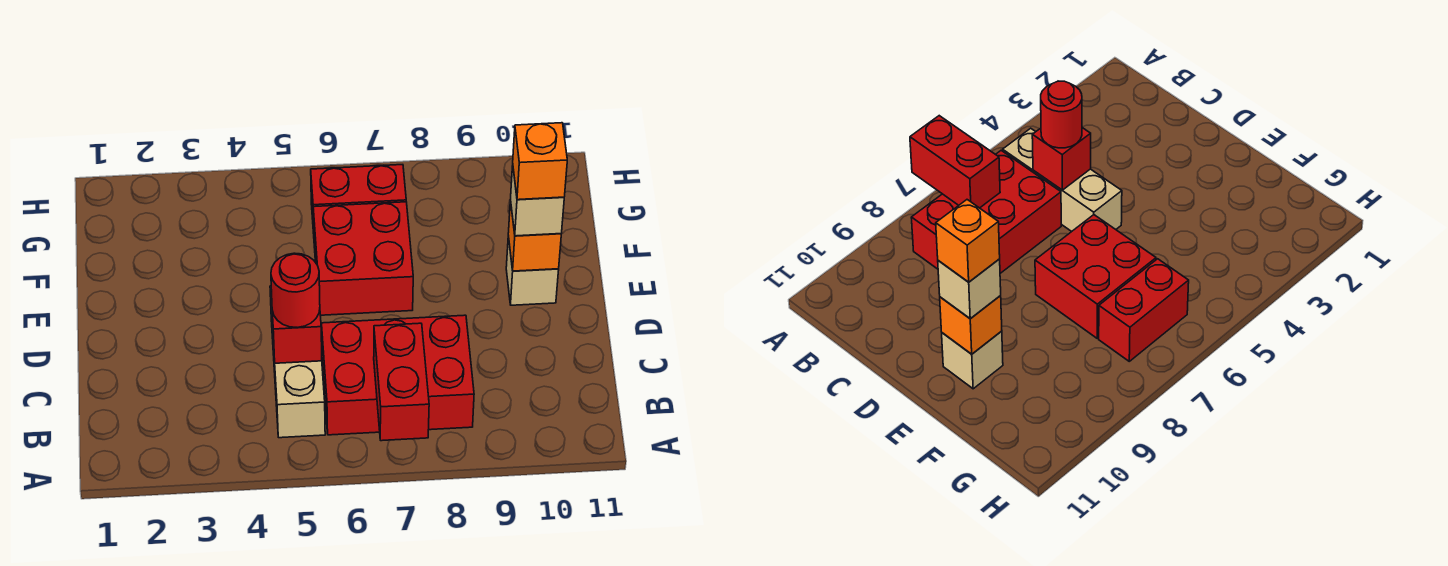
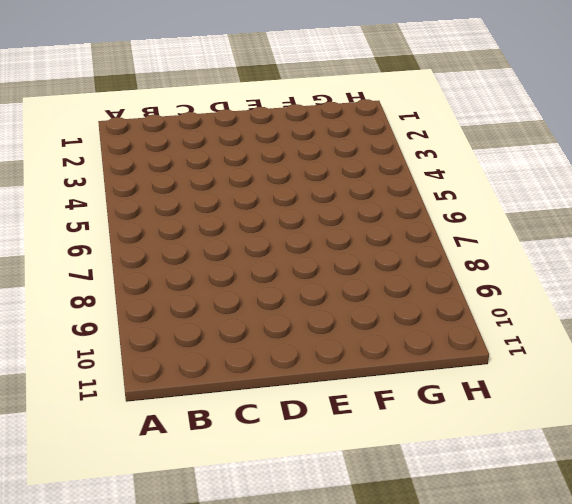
none -> tan brick B5:D5 level 1
none -> red brick B6:C8 level 1

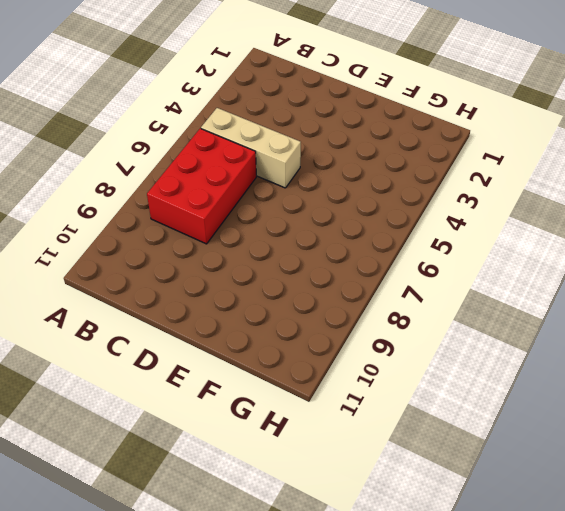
none -> red brick E6:F7 level 1
none -> tan brick E10 level 1

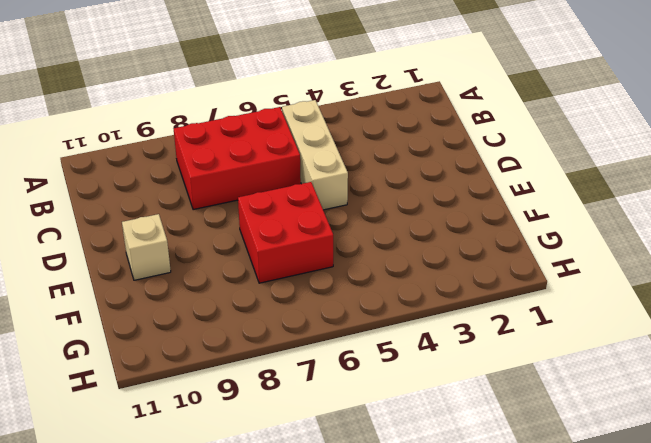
none -> red brick G6:G7 level 1
none -> red brick A7:B7 level 2

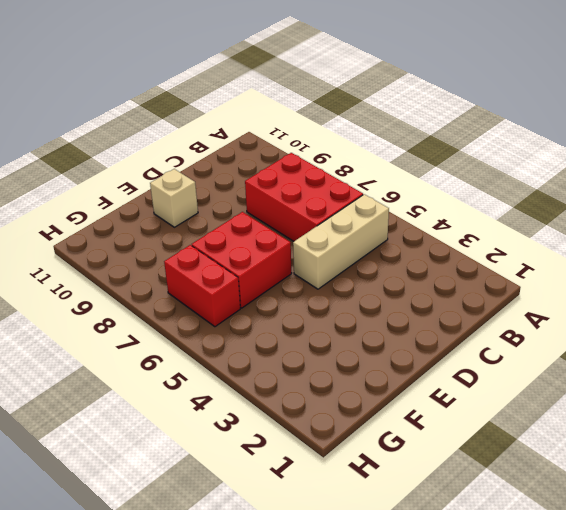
none -> red brick A7:B7 level 2
none -> red brick C5 level 2

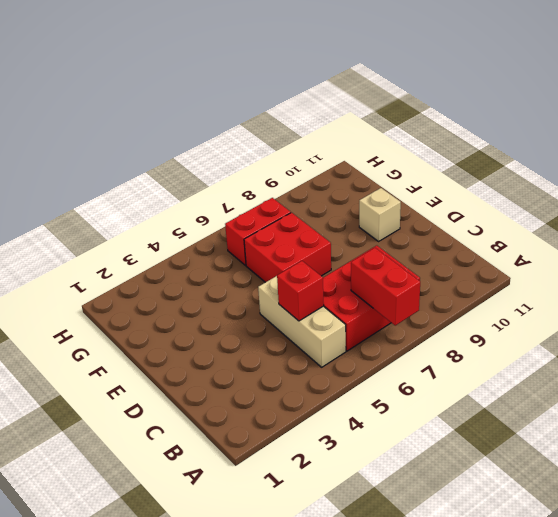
none -> orange brick E10 level 2
none -> red round brick C5 level 3

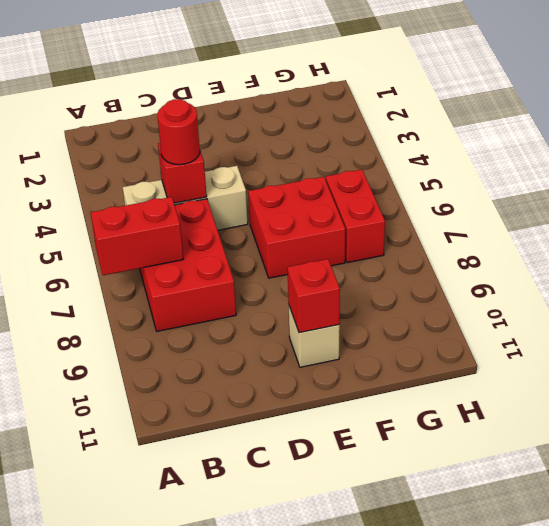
red brick E10 level 2 -> orange brick E10 level 2
none -> tan brick E10 level 3
none -> orange brick E10 level 4

